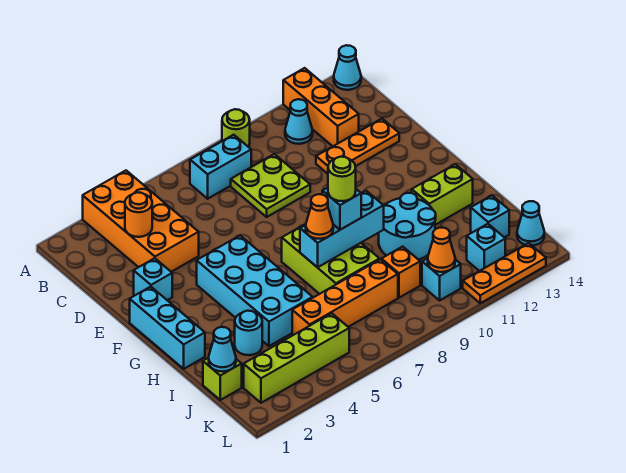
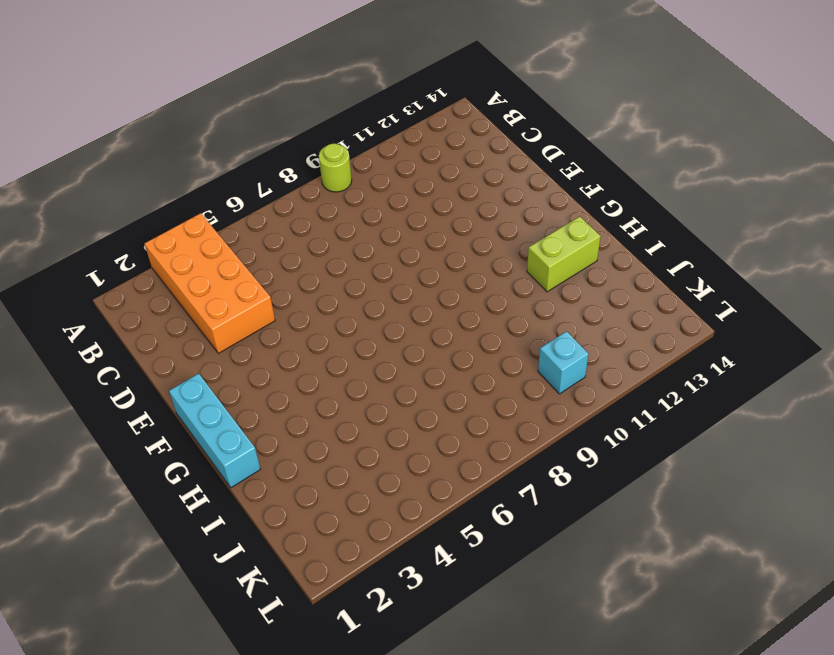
none -> orange brick A12:C12 level 1
none -> cyan cone A14 level 1
none -> cyan brick B7:B8 level 1
none -> cyan cone B11 level 1

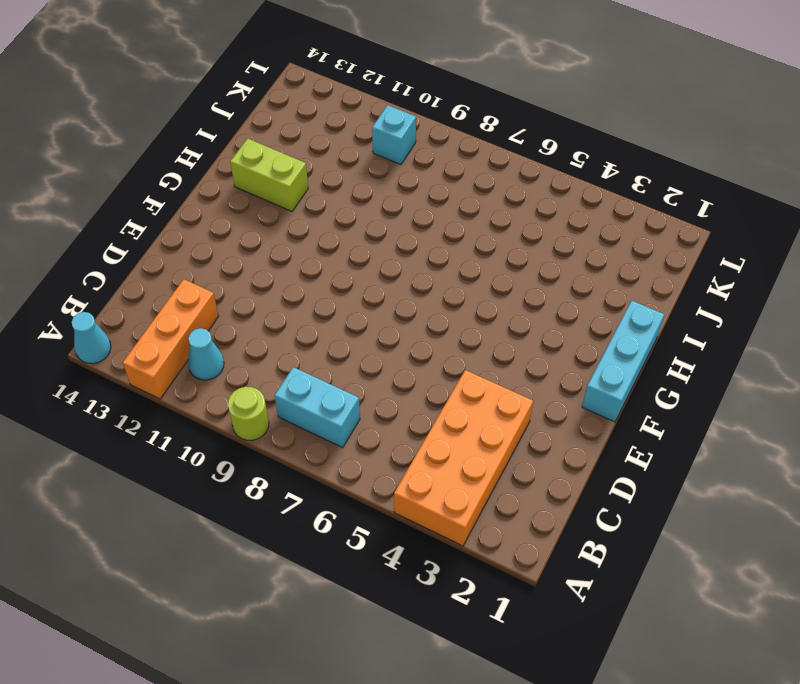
none -> lime plate C8:D9 level 1
none -> orange plate D11:D13 level 1
none -> cyan brick E2 level 1
none -> cyan brick F4:I5 level 1

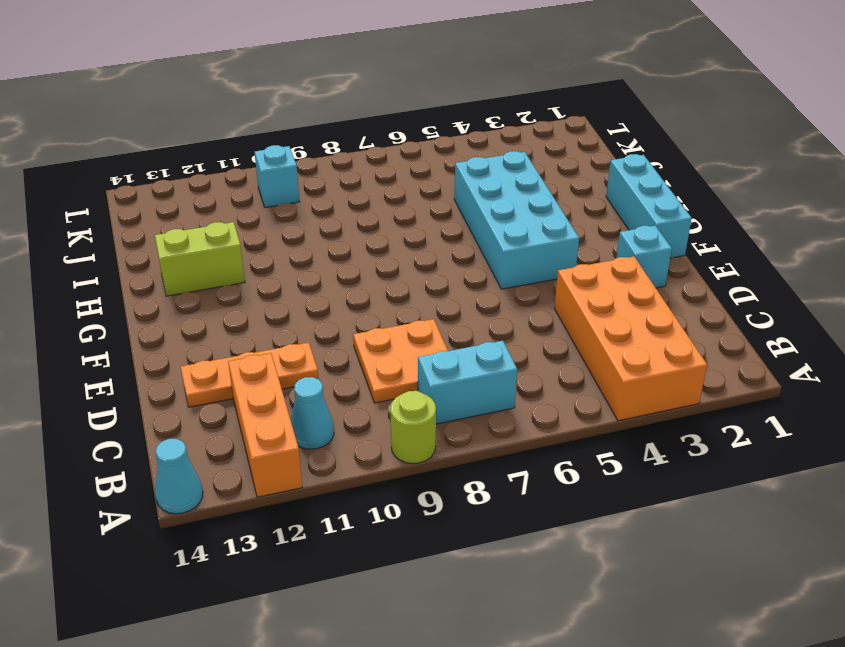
orange plate C8:D9 level 1 -> lime plate C8:D9 level 1
none -> lime brick G7:I8 level 1
none -> cyan round brick H10:I11 level 1
none -> cyan round brick I3 level 1
none -> lime brick J1 level 1

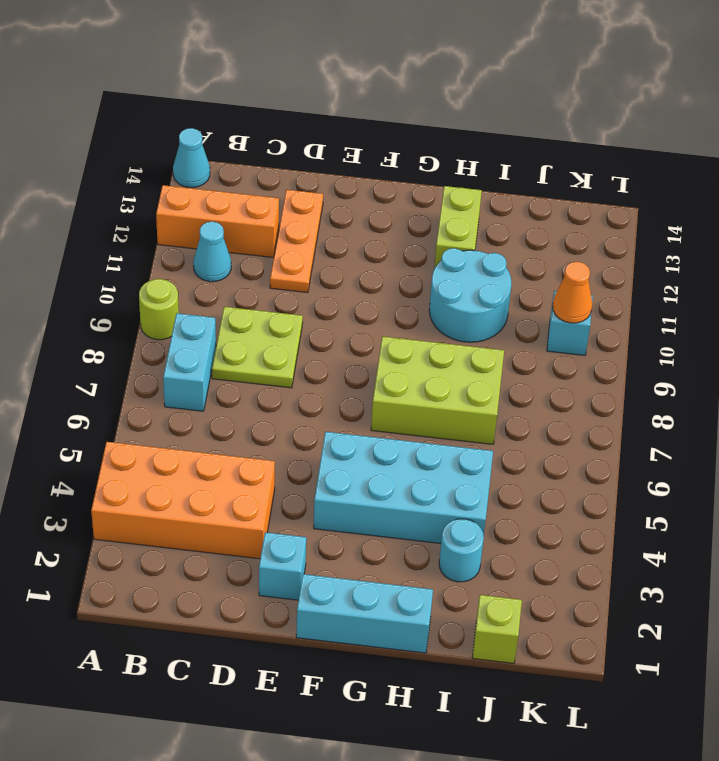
none -> orange brick J5:J8 level 1
none -> orange brick J9 level 1
none -> cyan brick J13 level 1
none -> lime brick K2:K5 level 1

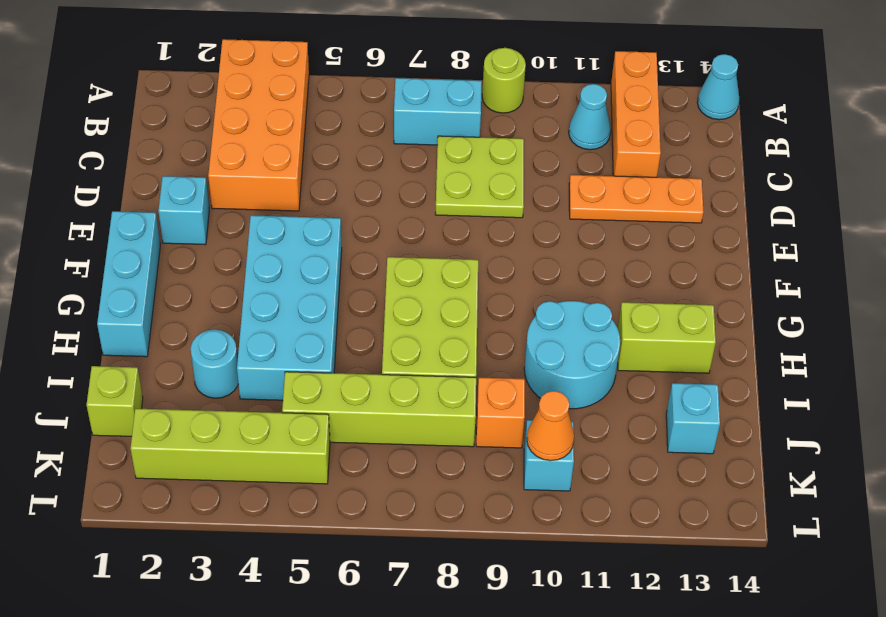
lime brick J5:J8 level 1 -> orange brick J5:J8 level 1
none -> cyan brick K12 level 1
none -> cyan cone K14 level 1
none -> orange plate L11:L13 level 1
none -> orange round brick C3 level 2

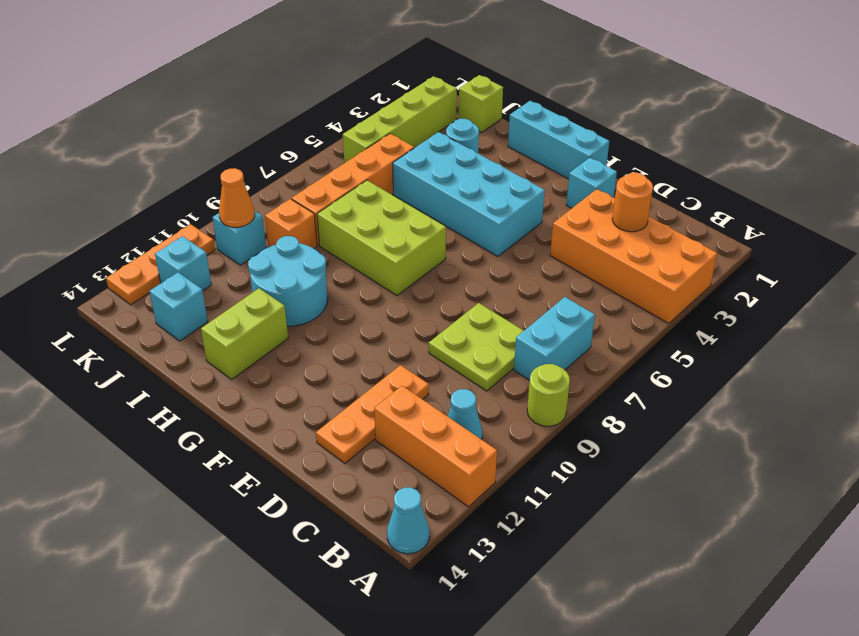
none -> cyan cone K14 level 1
none -> cyan brick H7:H9 level 2
none -> cyan cone J1 level 2
none -> orange cone H7 level 3

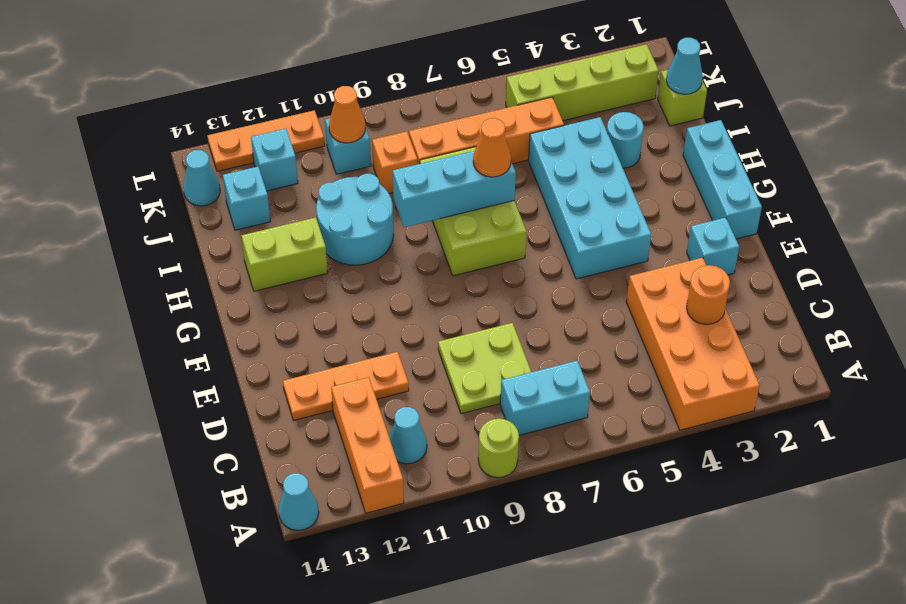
none -> cyan brick H8 level 3
none -> lime round brick H8 level 4

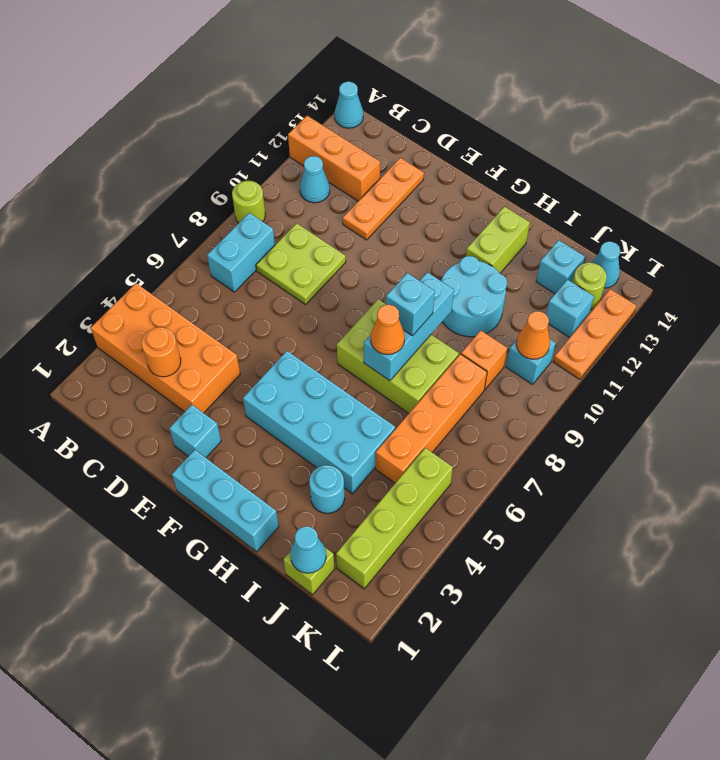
lime round brick K13 level 1 -> lime round brick H8 level 4

